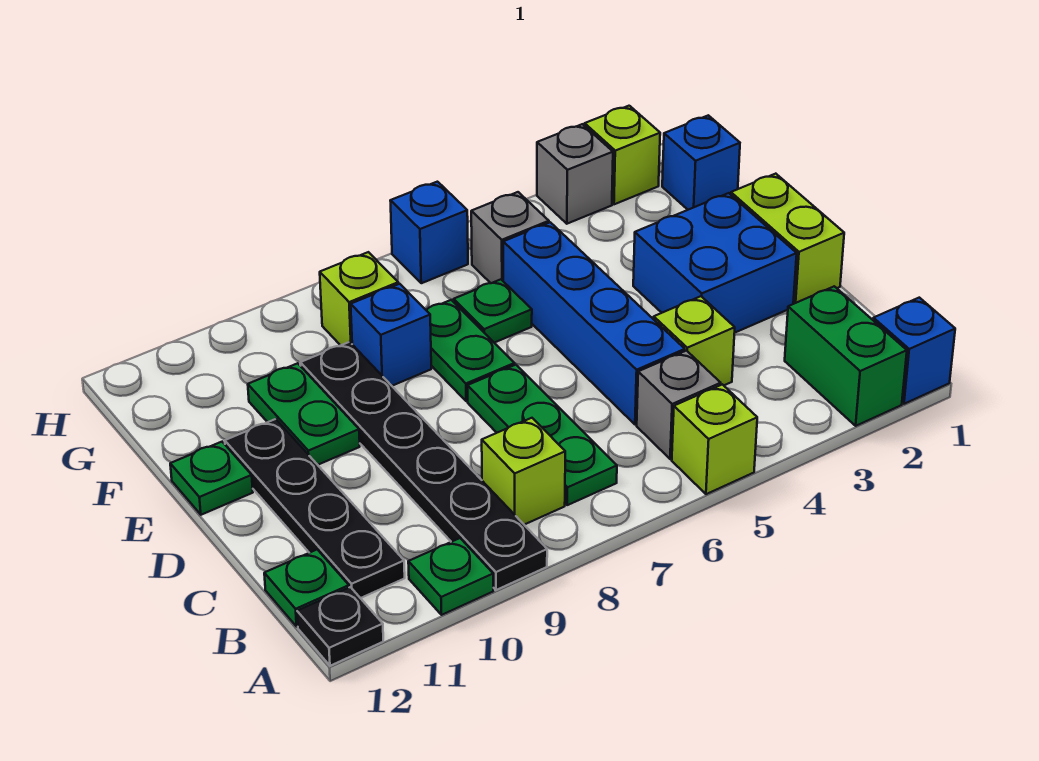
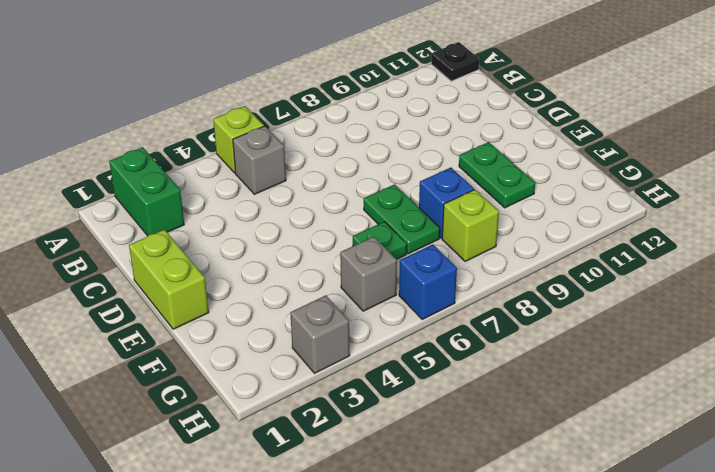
none -> blue brick A1 level 1
none -> black plate A9:F9 level 1
none -> green plate A10 level 1

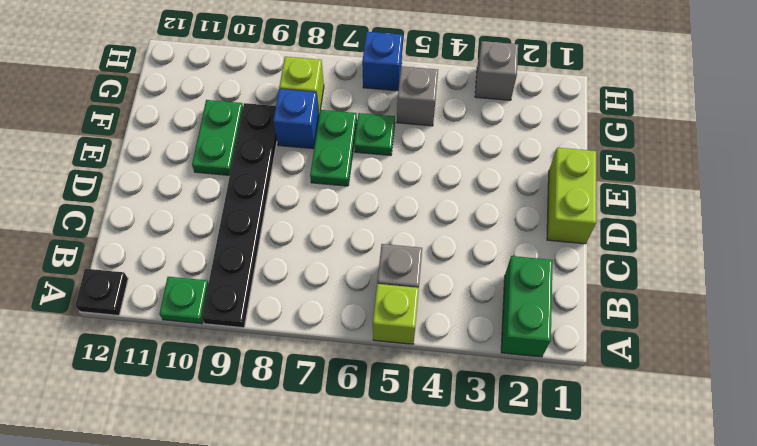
none -> blue brick A1 level 1
none -> green plate B7:D7 level 1
none -> lime brick B8 level 1

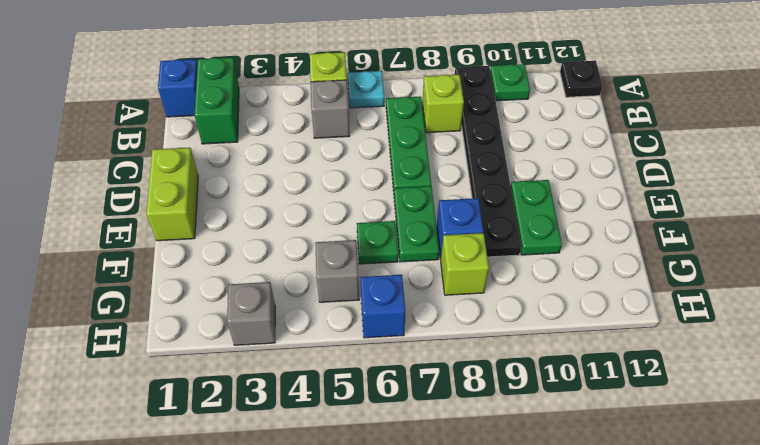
cyan plate A6 level 1 -> none
none -> black plate B11:E11 level 1
none -> green plate B12 level 1
none -> lime brick C4 level 1

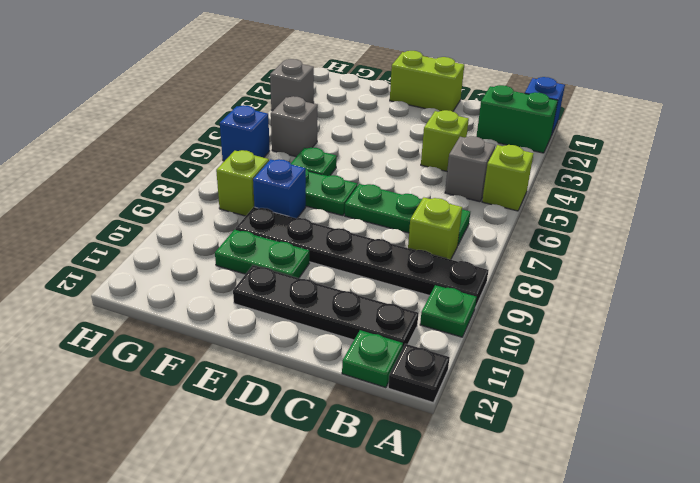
none -> blue brick C5:F5 level 1
none -> blue brick D2:E3 level 1
none -> green plate E12 level 1

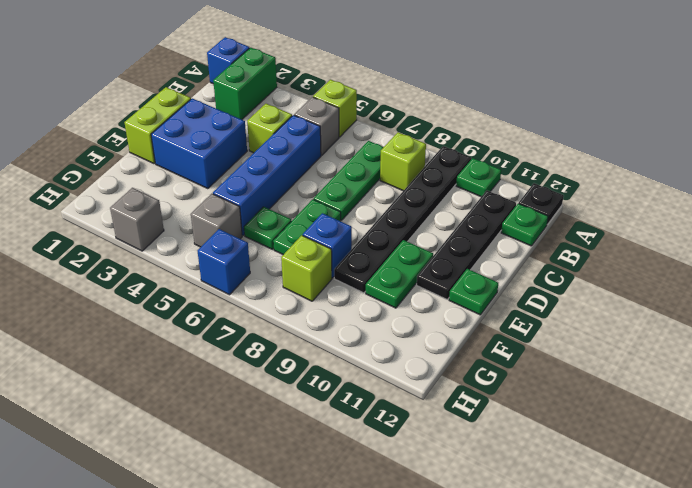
none -> blue brick G1 level 1
none -> lime brick H2 level 1

